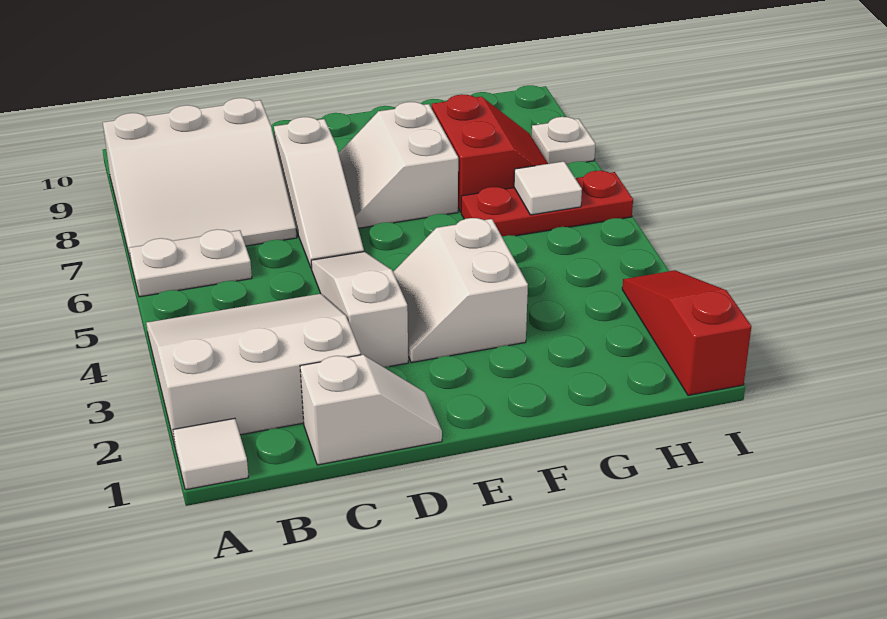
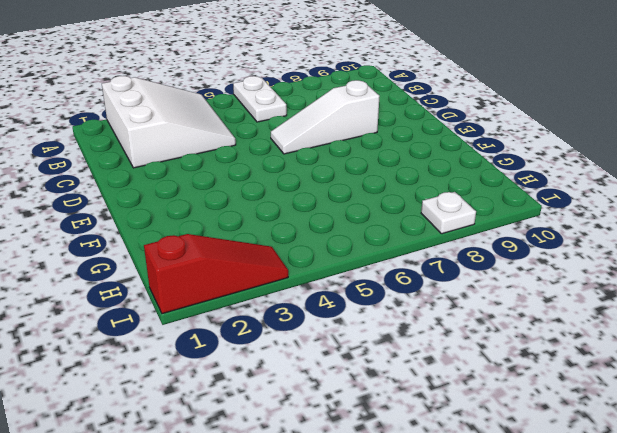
none -> white tile A1 level 1
none -> white slope A7:C9 level 1 top 9
none -> white slope C1:D1 level 1 top C

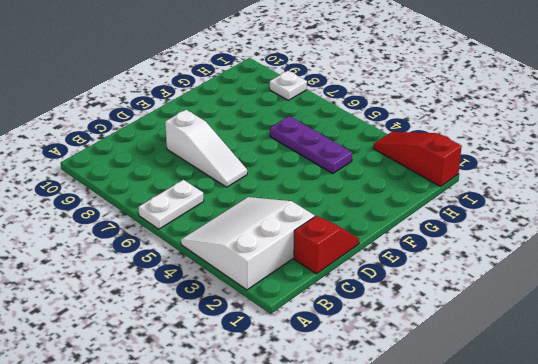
red slope C1:D1 level 1 top C -> white slope C1:D1 level 1 top C
purple plate G4:G6 level 1 -> red plate G6:I6 level 1
none -> white tile A1 level 1
none -> white slope A7:C9 level 1 top 9
none -> white slope D3:D5 level 1 top 3

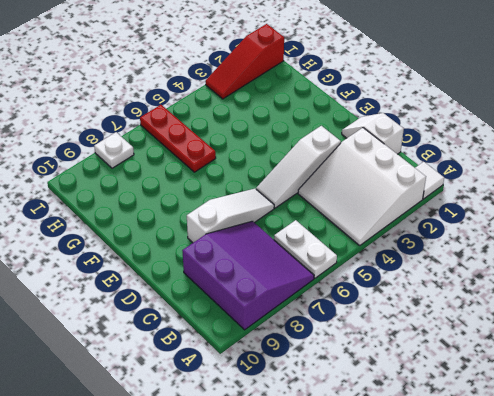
purple slope A7:C9 level 1 top 9 -> white slope A7:C9 level 1 top 9
none -> white slope E3:F4 level 1 top F
none -> white slope E7:F8 level 1 top F
none -> red slope G7:H8 level 1 top G

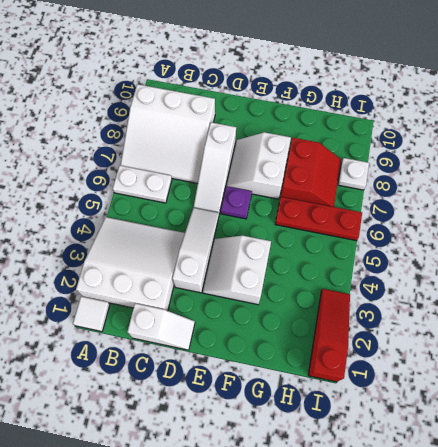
purple plate E6 level 1 -> none
none -> white tile H6 level 2

